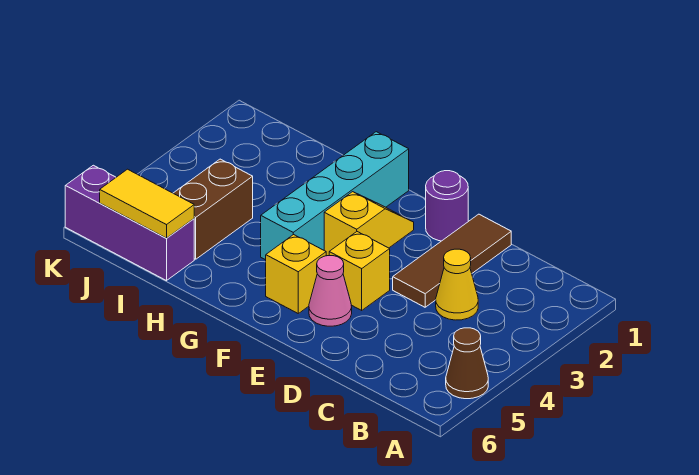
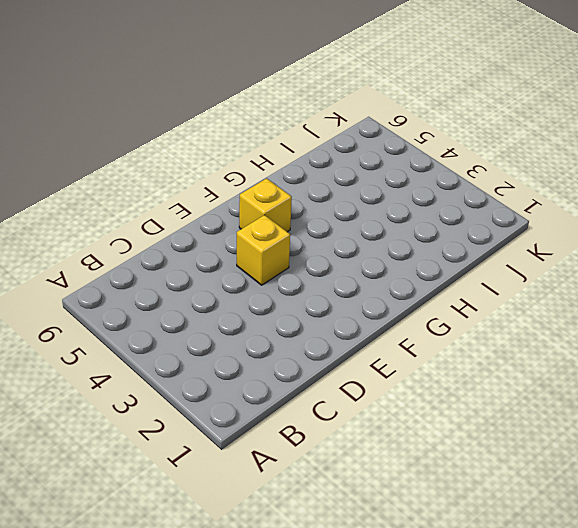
none -> brown cone A5 level 1
none -> yellow cone C3 level 1
none -> brown tile D1:D3 level 1

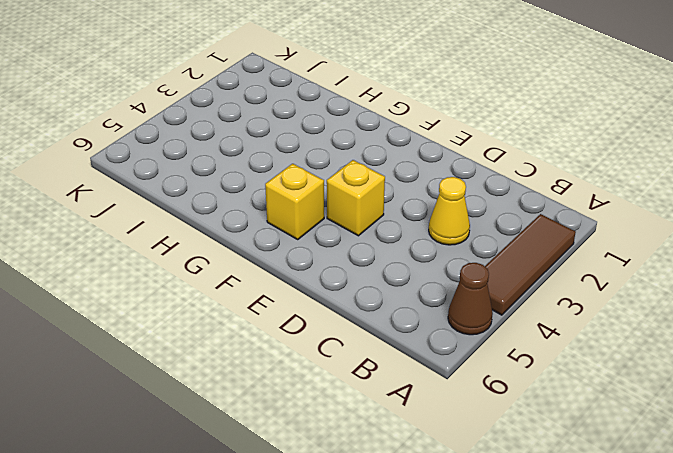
brown tile A2:A4 level 1 -> brown tile D1:D3 level 1
none -> purple round brick E1 level 1
none -> pink cone E5 level 1
none -> yellow slope F2:F3 level 1 top 3

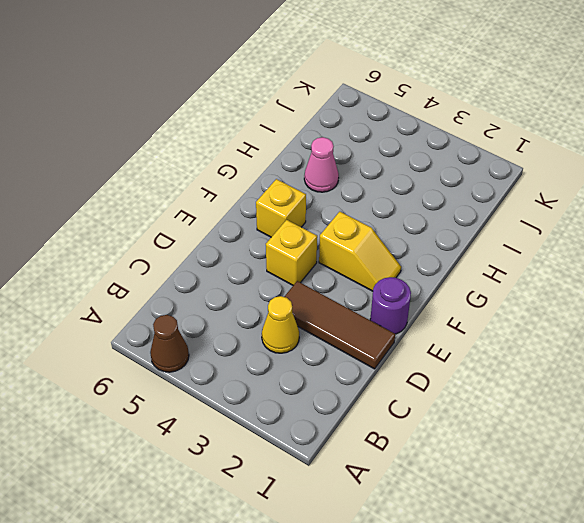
pink cone H5 level 1 -> pink cone E5 level 1
none -> cyan brick G1:G4 level 1
none -> brown brick I4:I5 level 1
none -> purple brick I6:K6 level 1

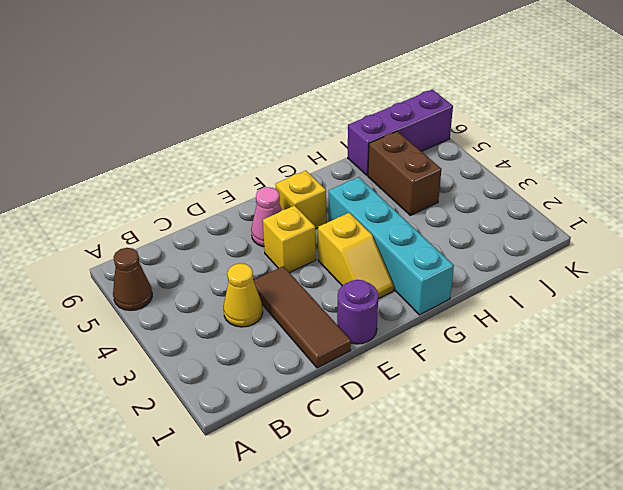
none -> yellow tile I6:J6 level 2

